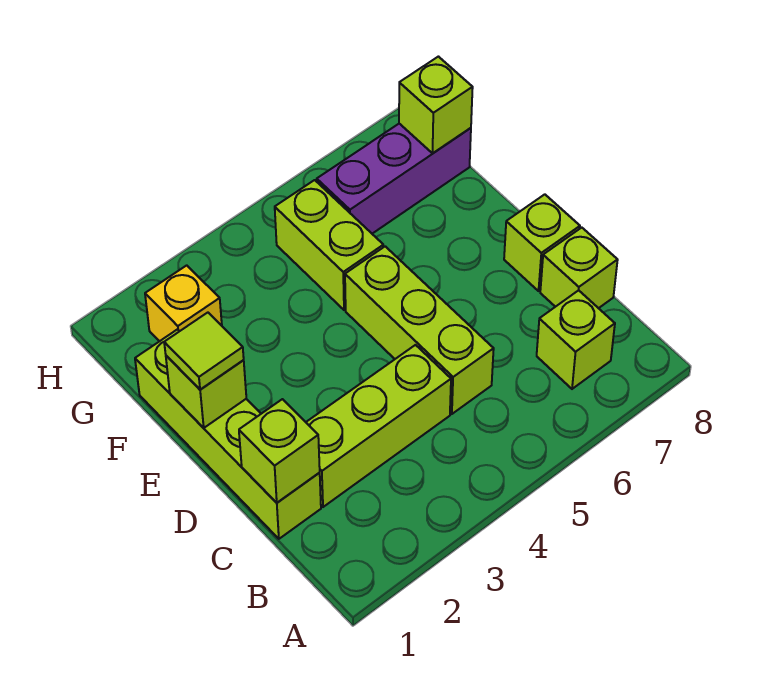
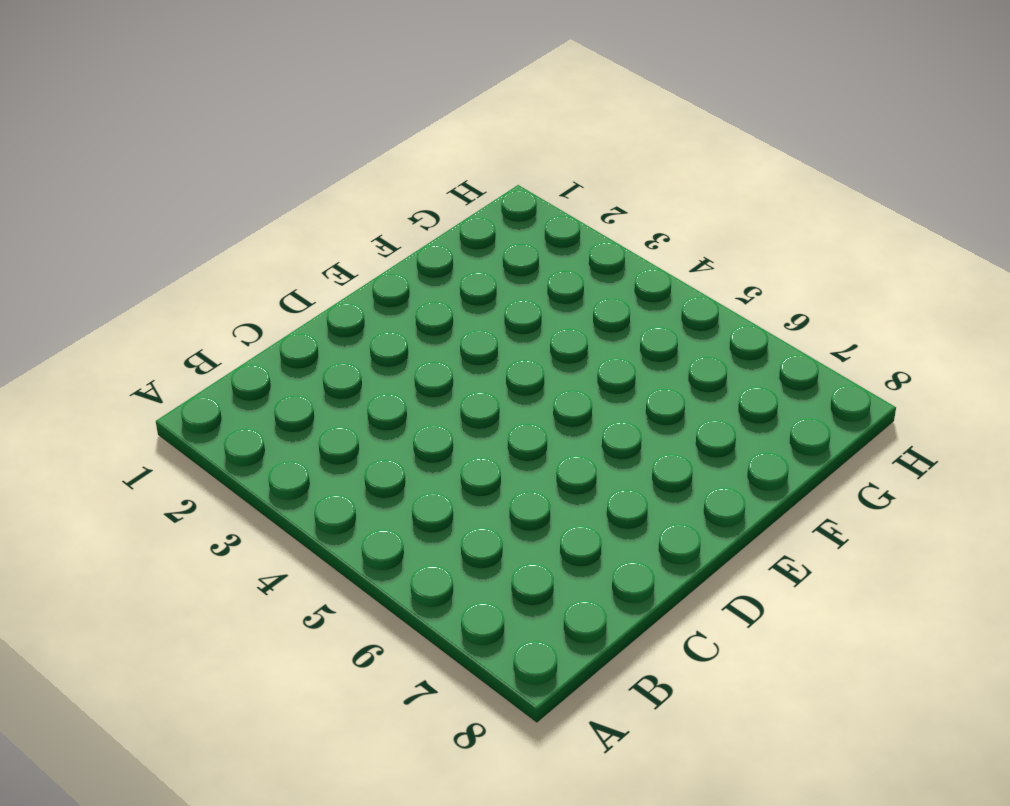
none -> lime brick B7 level 1
none -> lime brick C1:F1 level 1
none -> lime brick C2:C4 level 1

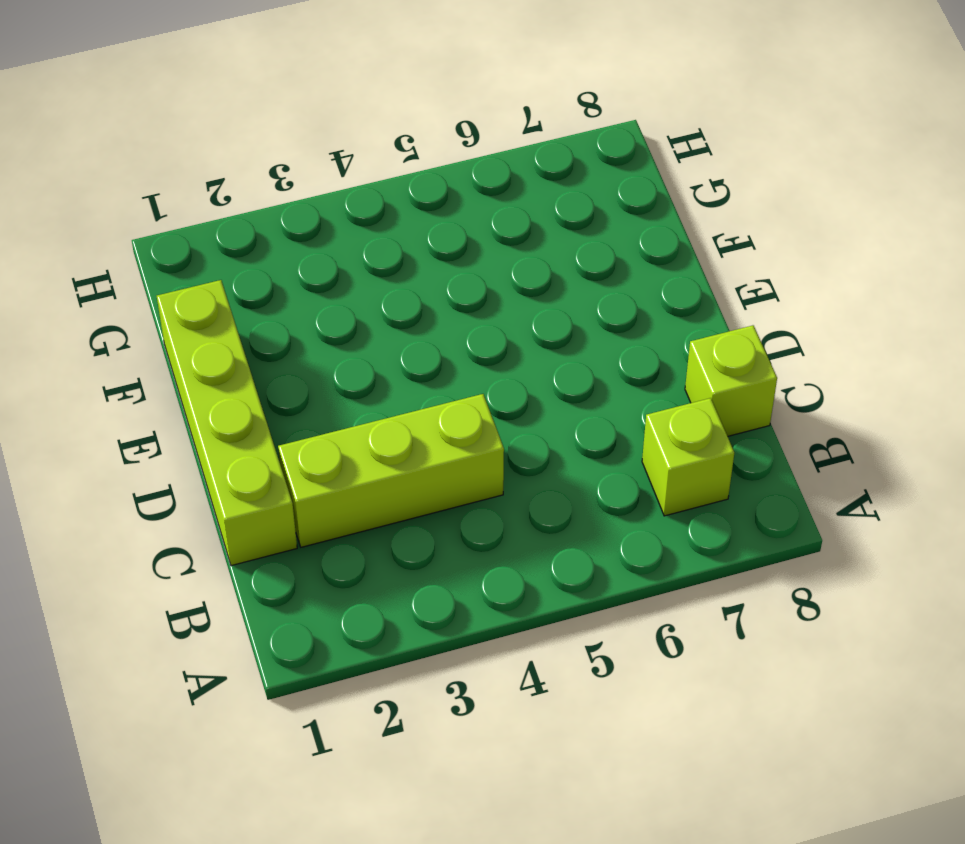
none -> lime brick C5:E5 level 1
none -> lime brick D8 level 1
none -> lime brick F5:G5 level 1

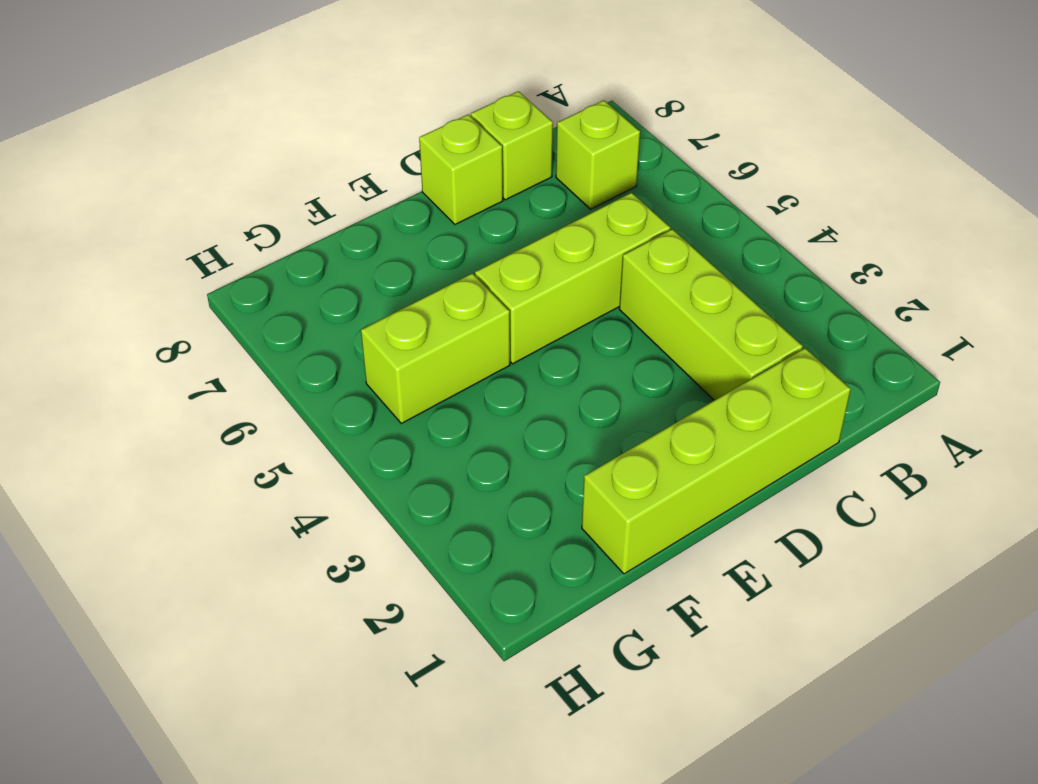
none -> yellow brick G2 level 1
none -> purple brick G6:G8 level 1
none -> lime brick C1 level 2

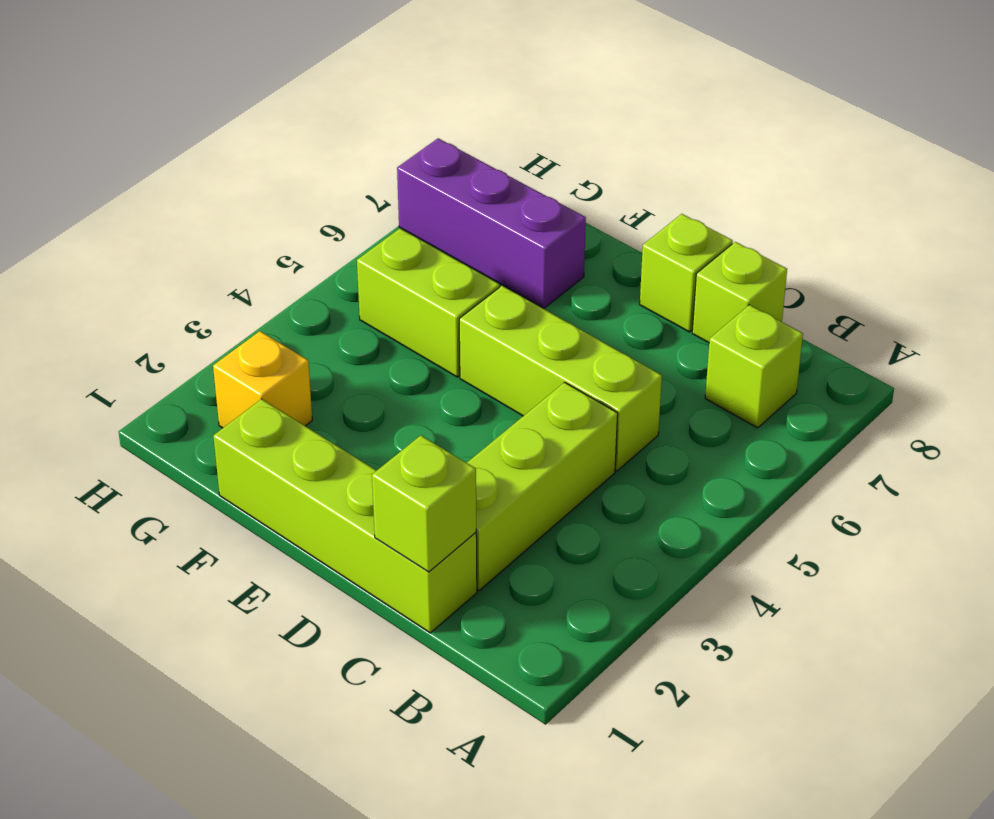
purple brick F7:H7 level 1 -> purple brick G6:G8 level 1
none -> lime brick E1 level 2
none -> lime brick G8 level 2
none -> lime tile E1 level 3

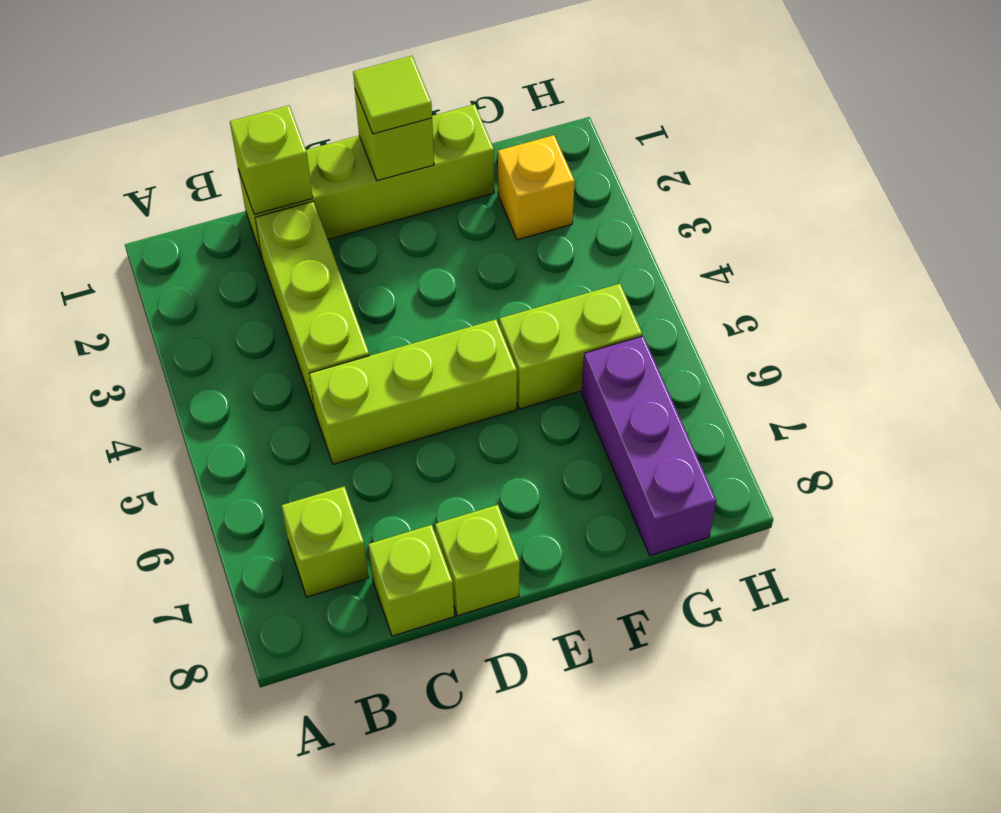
none -> lime brick G8 level 2

